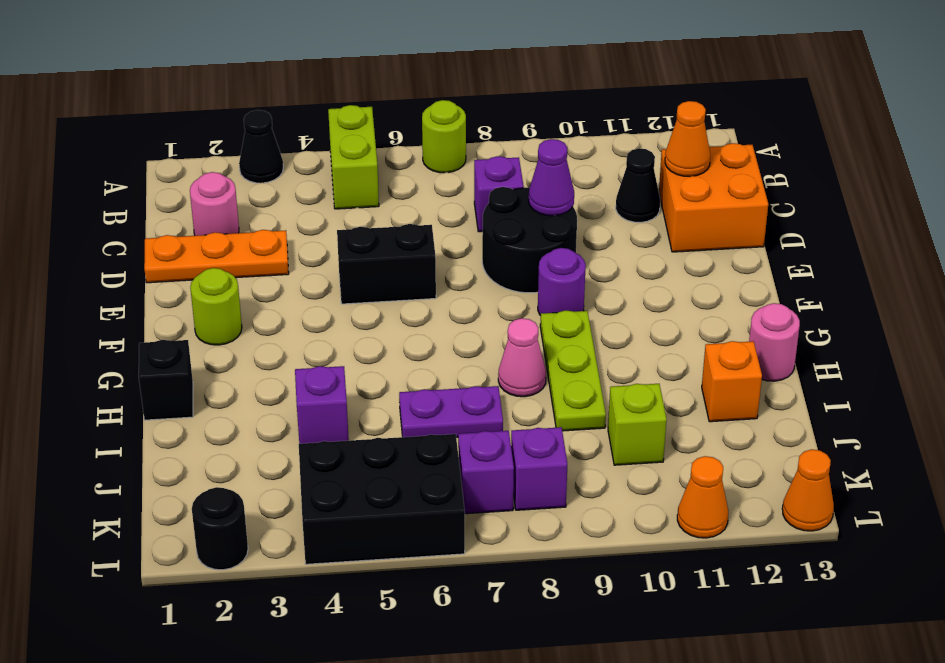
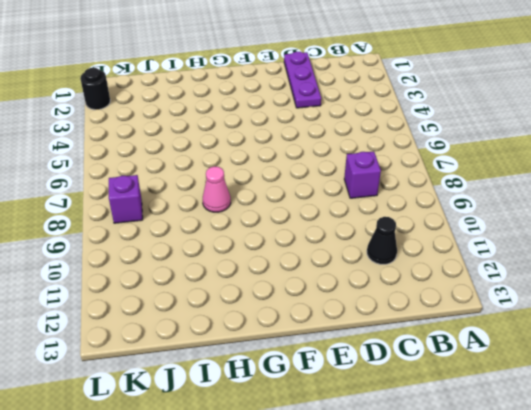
purple plate D1:D3 level 1 -> orange plate D1:D3 level 1
none -> black cone A3 level 1
none -> lime brick A5:B5 level 1
none -> lime round brick A7 level 1

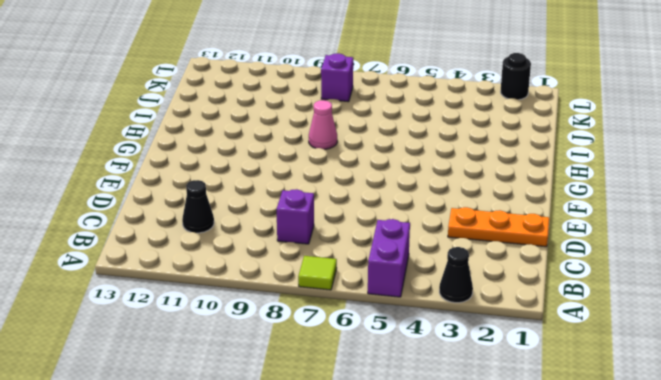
purple brick A5:B5 level 1 -> lime brick A5:B5 level 1
lime tile A7 level 1 -> lime round brick A7 level 1
none -> pink round brick C2 level 1
none -> orange brick C12:D13 level 1
none -> black round brick D8:E9 level 1

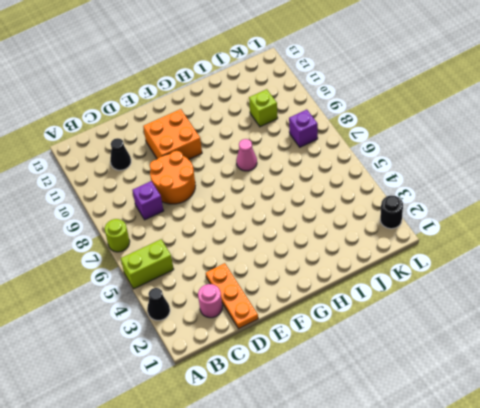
orange round brick D8:E9 level 1 -> black round brick D8:E9 level 1
orange brick E10:F11 level 1 -> orange brick C12:D13 level 1
none -> black brick E5:E6 level 1
none -> lime round brick F2 level 1
none -> purple round brick F9 level 1

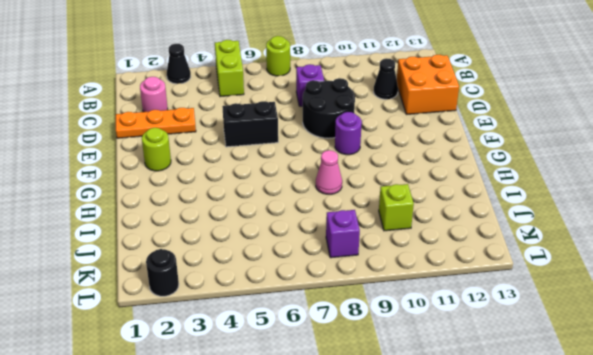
none -> lime plate G9:I9 level 1
none -> black brick H1 level 1
none -> pink round brick H13 level 1

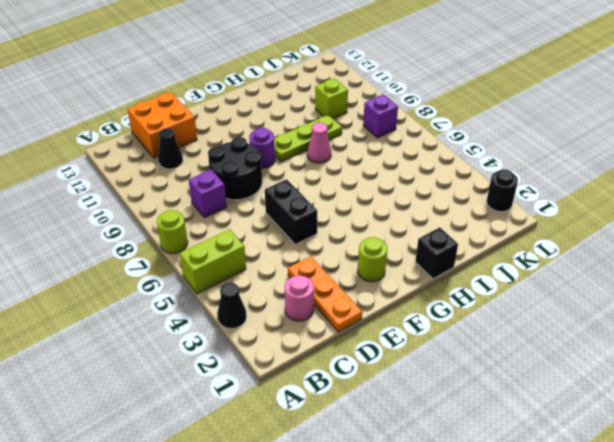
none -> pink round brick H13 level 1
none -> purple brick I4 level 1
none -> purple plate I6:I7 level 1

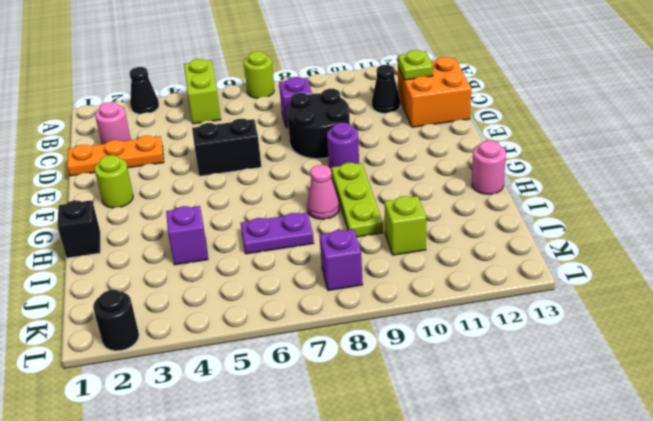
lime plate C12 level 2 -> orange cone C12 level 2
none -> orange brick I12 level 1
none -> black brick K4:L6 level 1
none -> purple brick K7 level 1

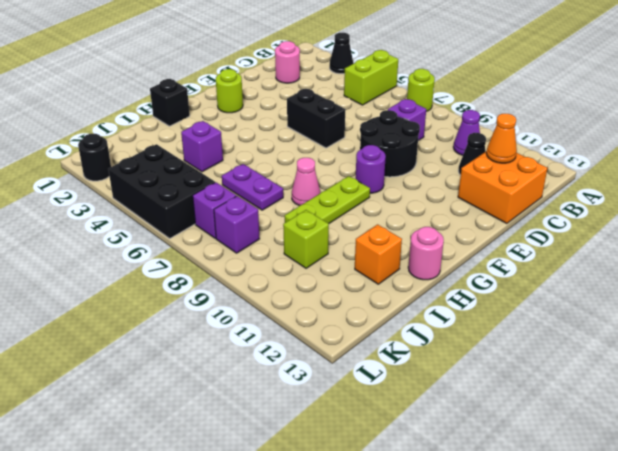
purple cone B10 level 1 -> purple cone D9 level 2
none -> orange plate D1:D3 level 1
none -> orange cone L11 level 1
none -> orange cone L13 level 1

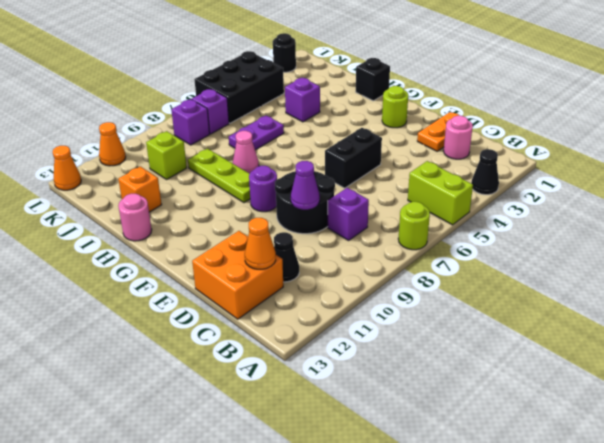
orange plate D1:D2 level 1 -> orange plate D1:D3 level 1

